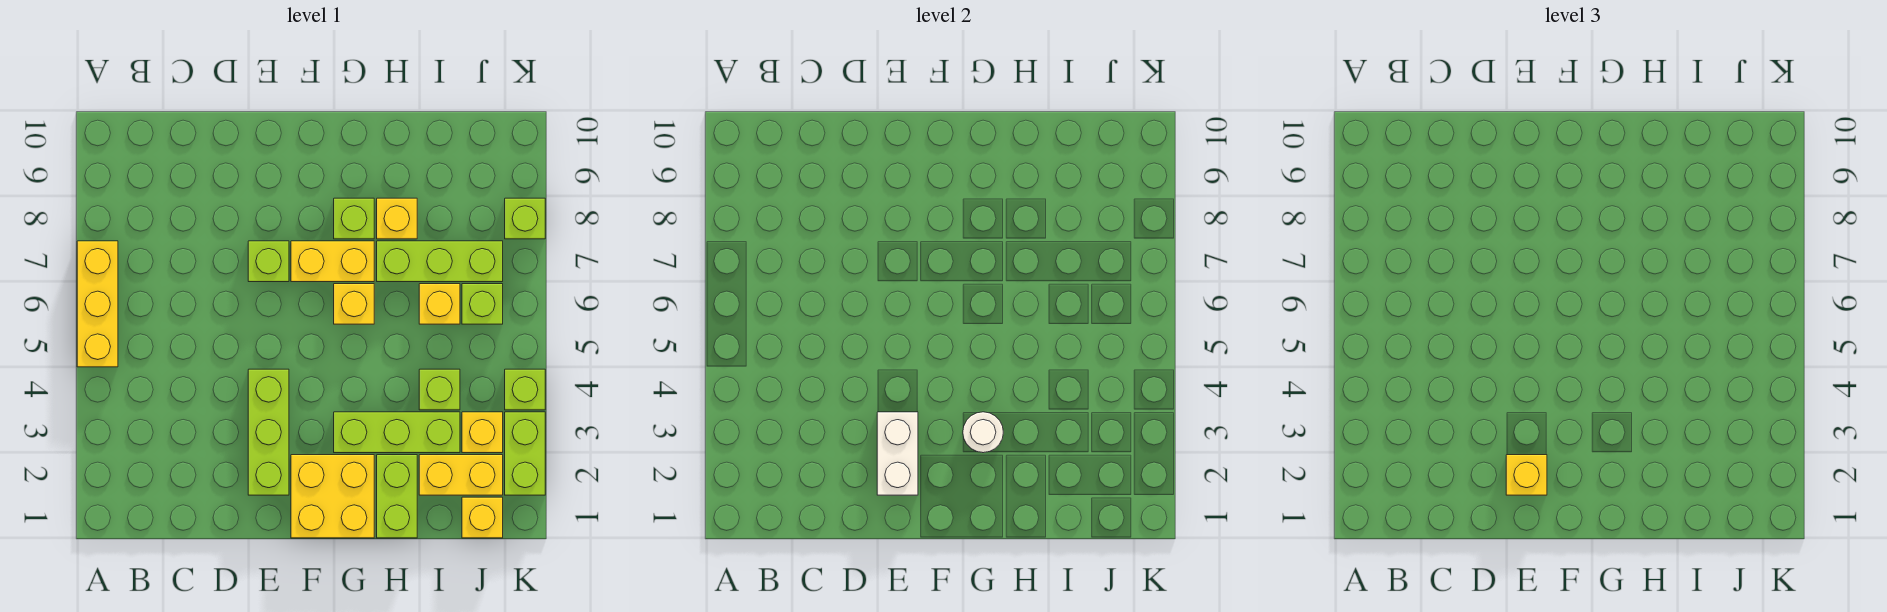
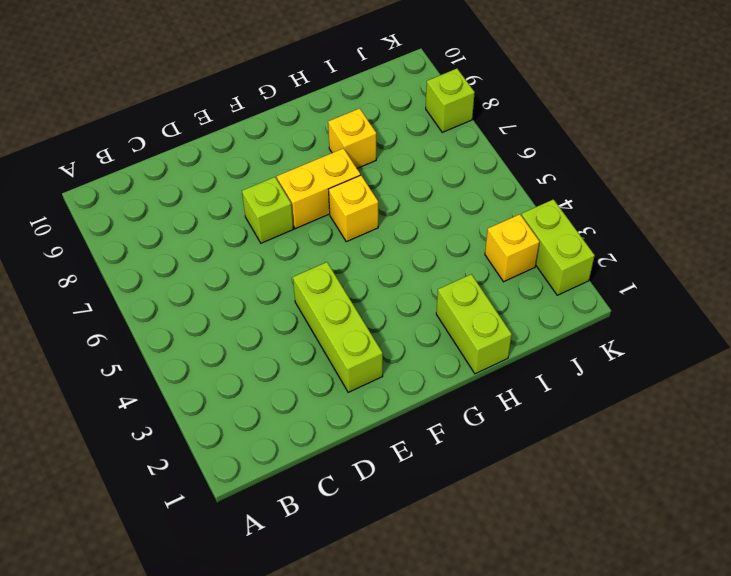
none -> yellow brick A5:A7 level 1
none -> yellow brick F1:G2 level 1
none -> lime brick G3:I3 level 1

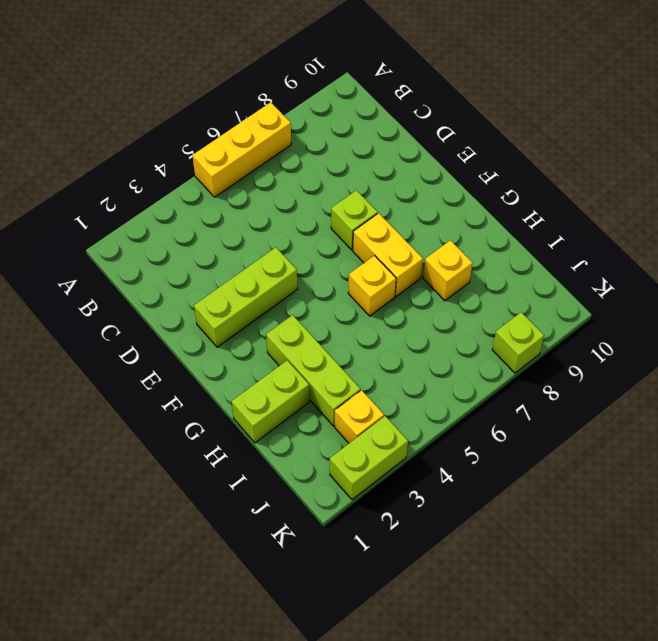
none -> yellow brick F1:G2 level 1
none -> lime brick G8 level 1
none -> lime brick H7:J7 level 1

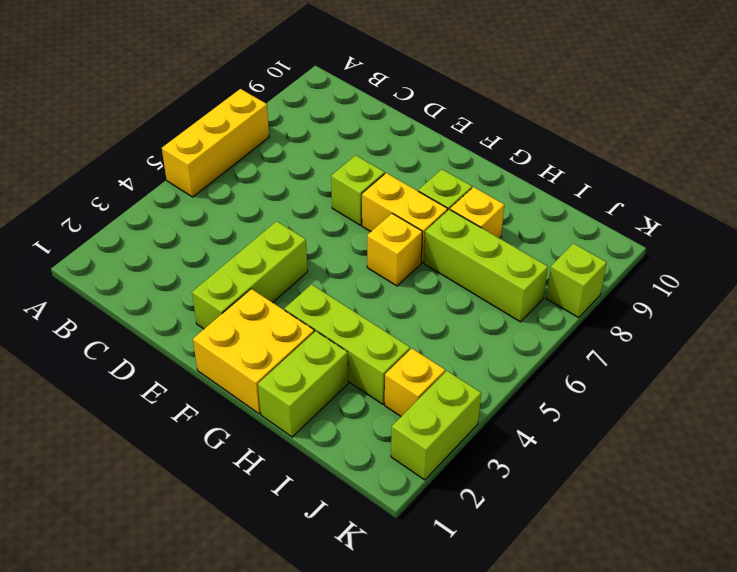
none -> yellow brick I2:J2 level 1
none -> lime brick I4 level 1
none -> yellow brick I6 level 1

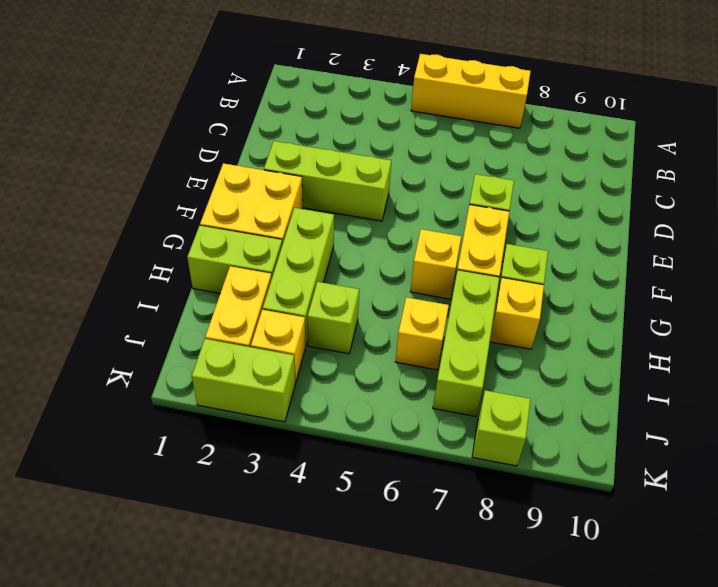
none -> yellow brick J1 level 1
none -> lime brick J6 level 1
none -> lime brick K4 level 1

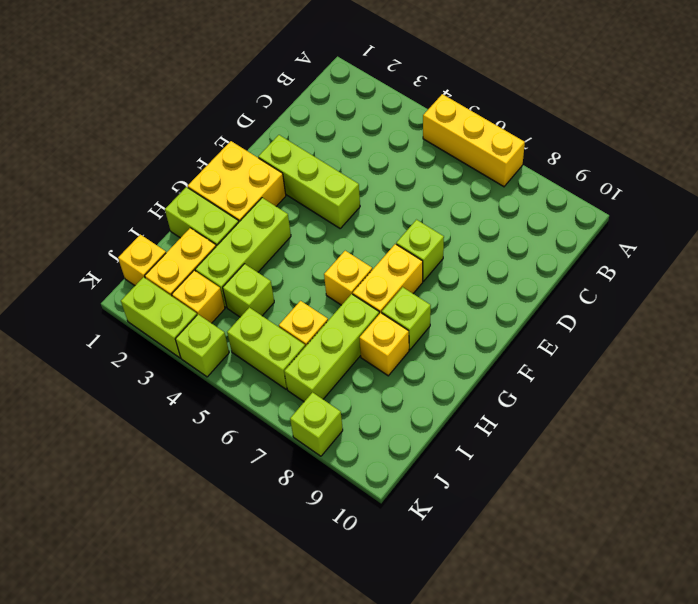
lime brick J5:J6 level 1 -> lime brick J6 level 1
none -> white brick E2:E3 level 2
none -> white round brick G3 level 2
none -> yellow brick E2 level 3

